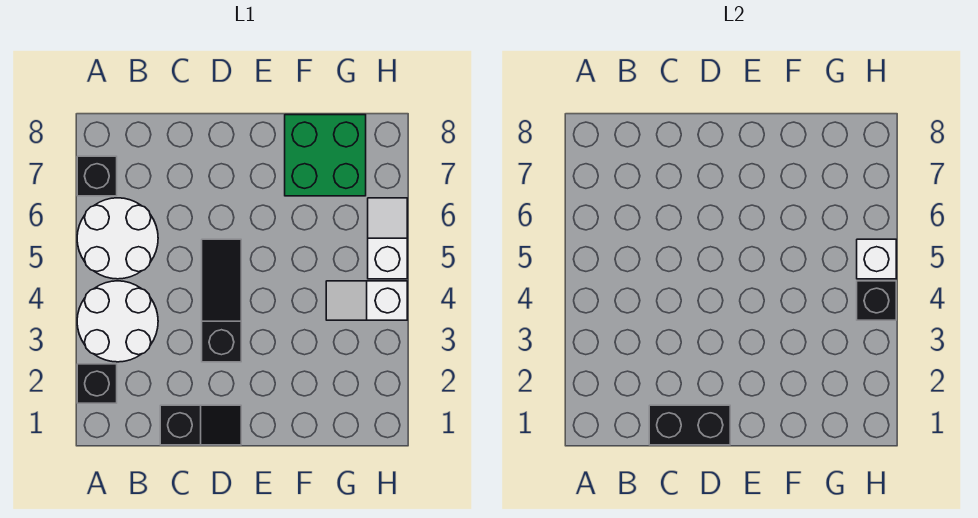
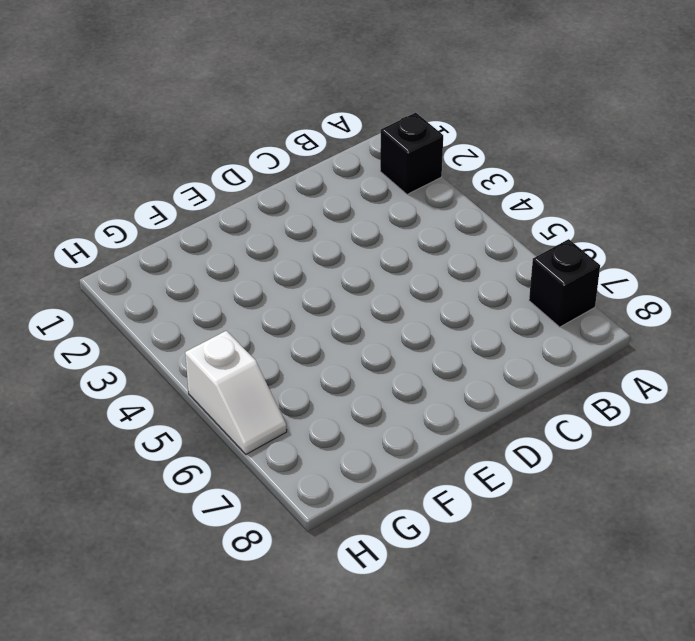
none -> white round brick A3:B4 level 1
none -> white round brick A5:B6 level 1
none -> black slope C1:D1 level 1 top C

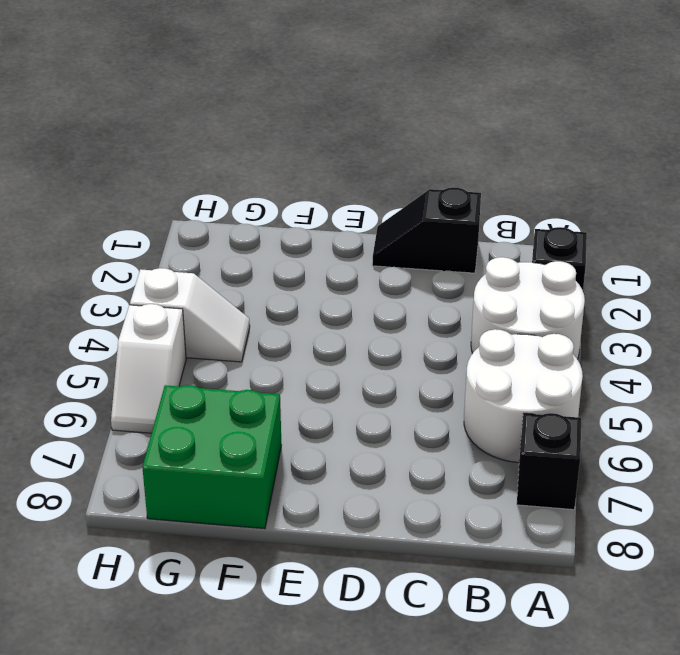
none -> black slope D3:D5 level 1 top 3
none -> black brick C1:D1 level 2
none -> black brick H4 level 2

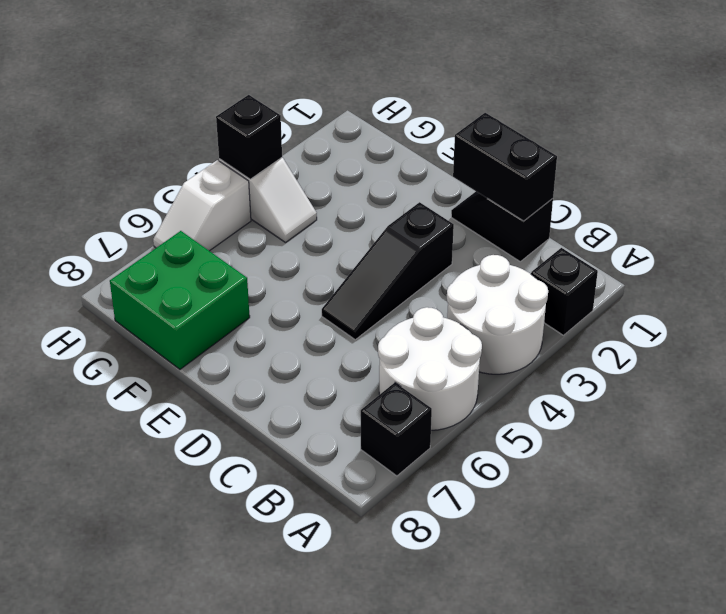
none -> white brick H5 level 2

